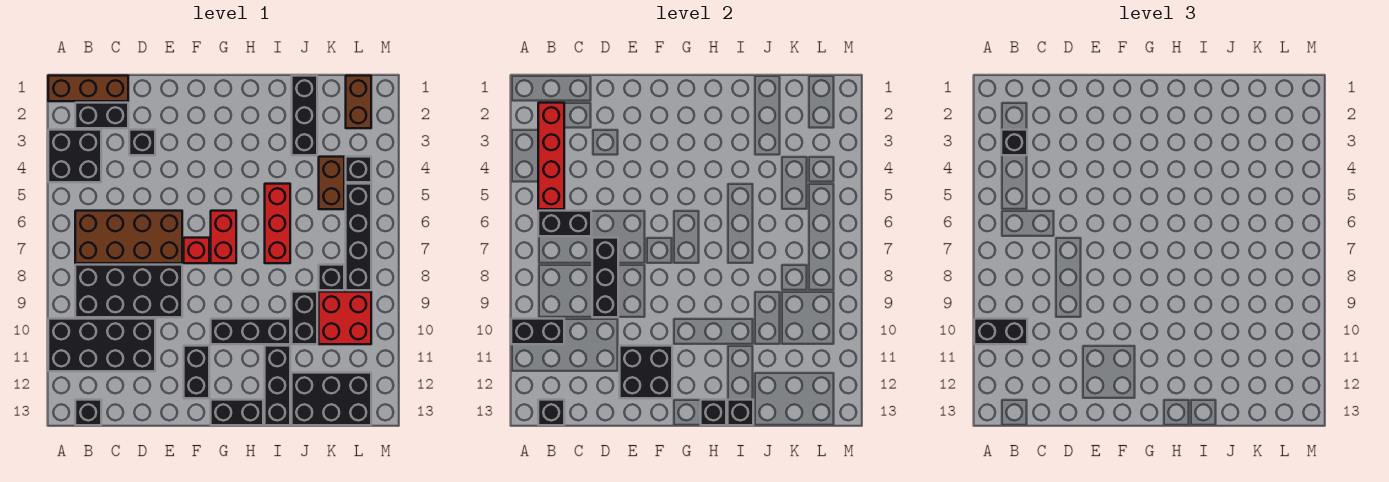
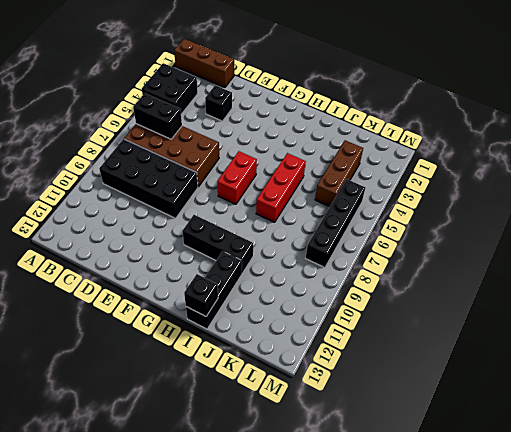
brown brick K3:K5 level 1 -> brown brick K4:K5 level 1
none -> black brick A10:D11 level 1
none -> black brick B2:C2 level 1
none -> black brick B13 level 1
none -> red brick F7 level 1

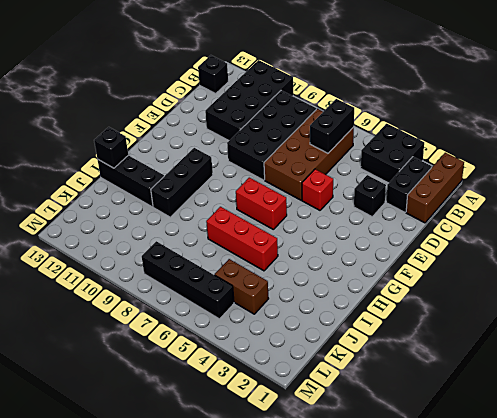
red brick E5 level 1 -> red brick F7 level 1
none -> black brick F11:F12 level 1
none -> black brick G13:H13 level 1
none -> black brick J1:J3 level 1
none -> black brick J9:J10 level 1

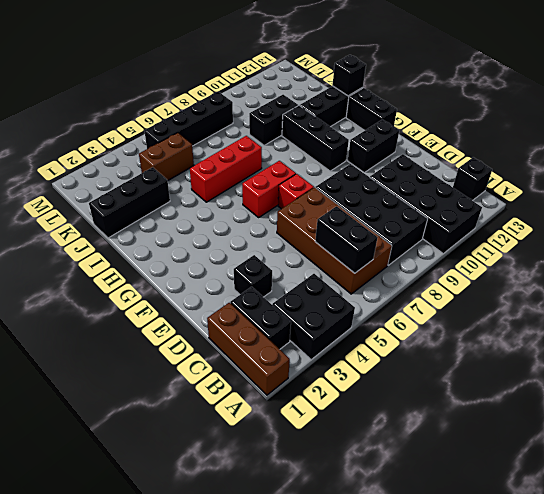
none -> black brick J12:L13 level 1
none -> black brick K8 level 1
none -> red brick K9:L10 level 1
none -> brown brick L1:L2 level 1

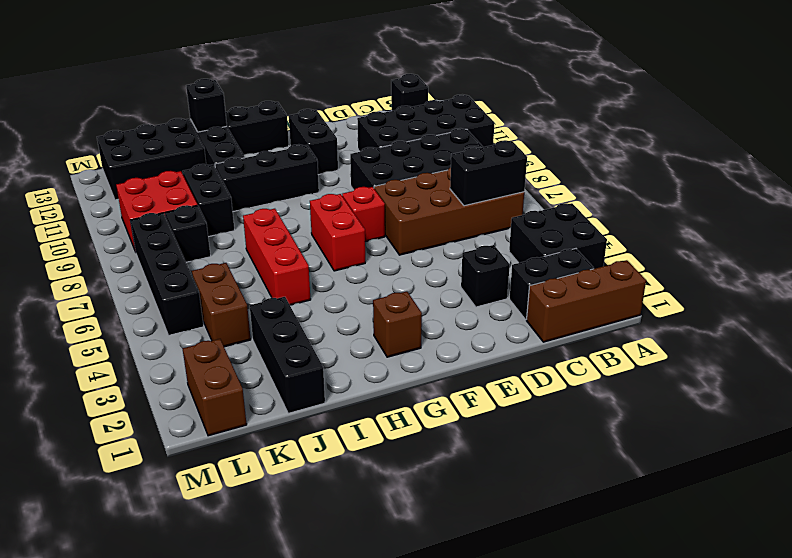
brown brick G2 level 1 -> none
none -> black brick L4 level 1
none -> black brick A10:B10 level 2
none -> red brick B2:B5 level 2
none -> black brick B13 level 2

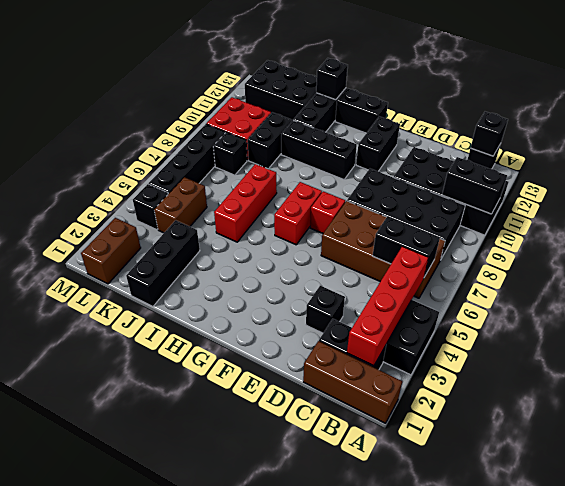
none -> black brick D7:D9 level 2
none -> black brick E11:F12 level 2
none -> black brick H13 level 2
none -> black brick A10:B10 level 3

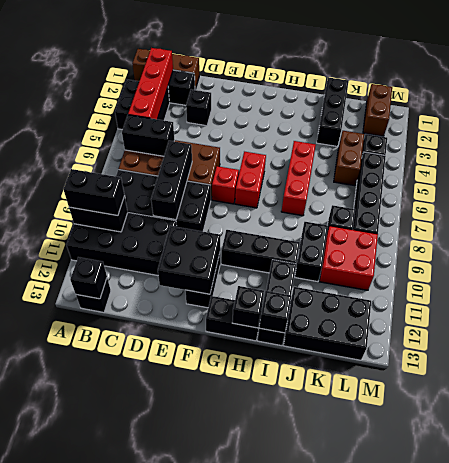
none -> black brick B3 level 3

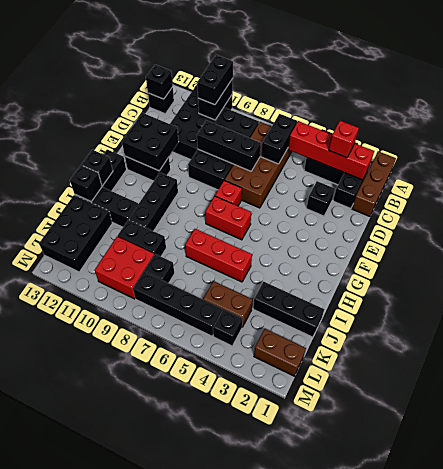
red brick B3 level 3 -> black brick B3 level 3

